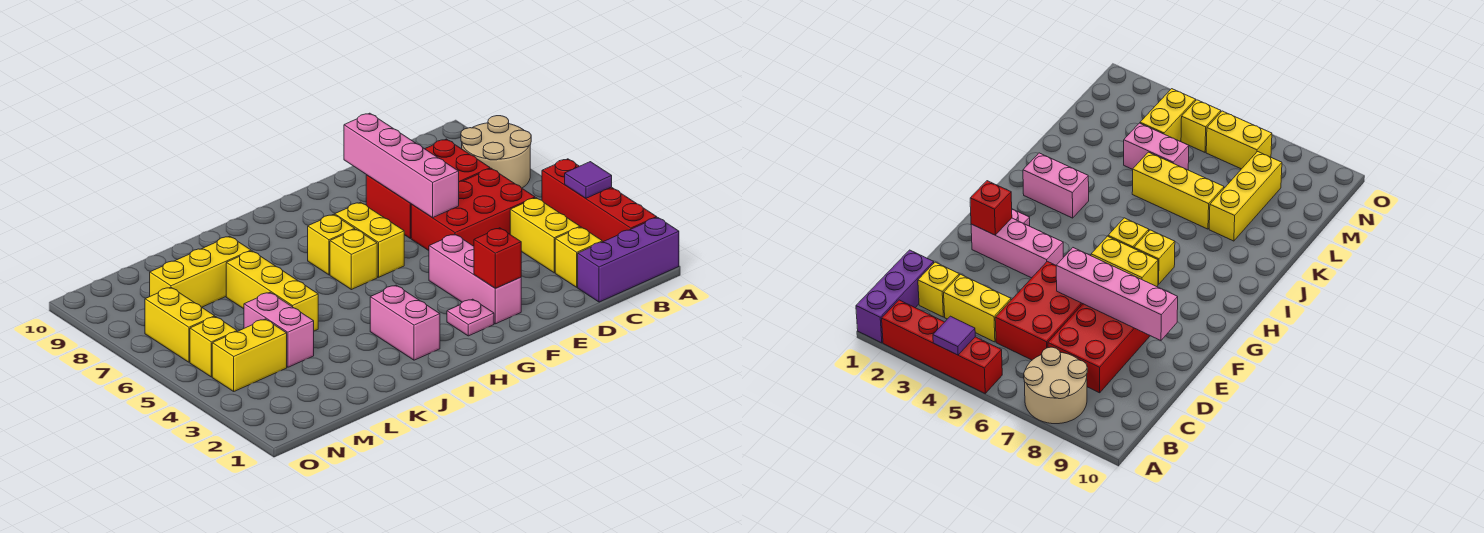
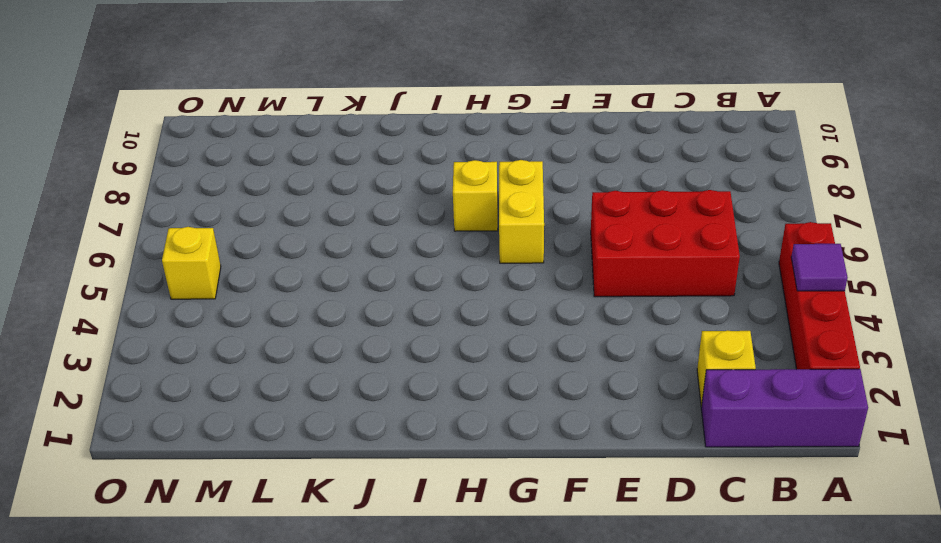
none -> tan round brick A7:B8 level 1
none -> yellow brick C3:C4 level 1
none -> red brick C7:E8 level 1

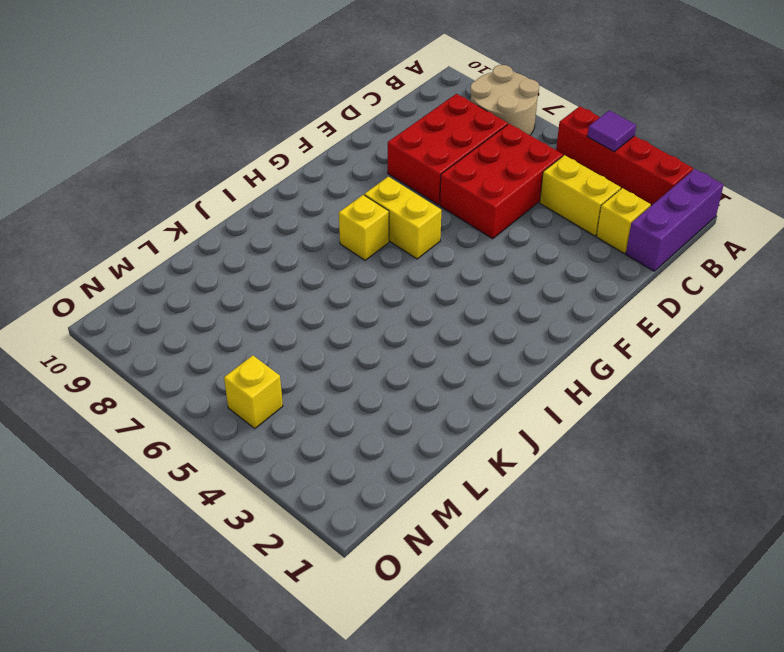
none -> pink brick F2:F4 level 1
none -> pink plate G2 level 1
none -> yellow brick H6 level 1

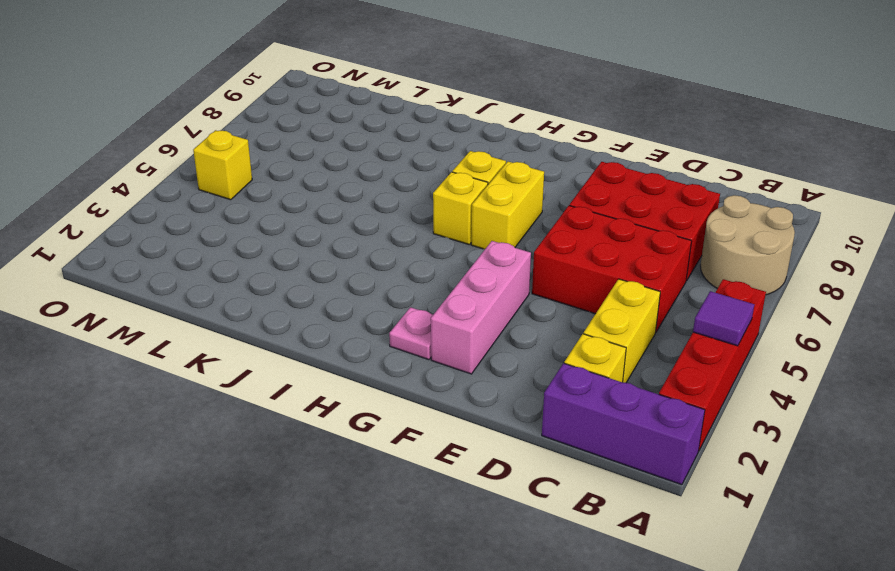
none -> pink brick I2:I3 level 1
none -> yellow brick K5:K7 level 1
none -> yellow brick K8:M8 level 1

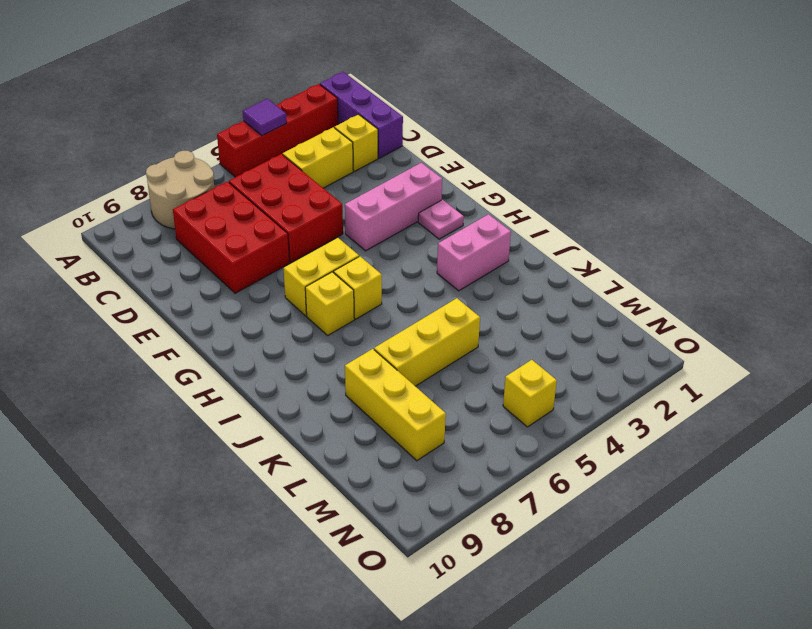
none -> pink brick L4:L5 level 1
none -> yellow brick M4:N4 level 1
none -> yellow brick N6:N7 level 1

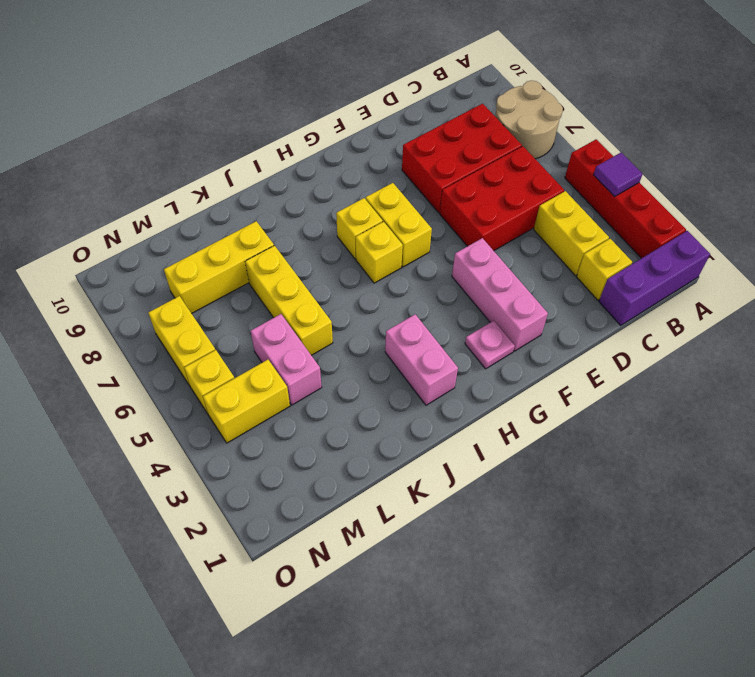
none -> pink brick E6:E9 level 2
none -> red brick F2 level 2

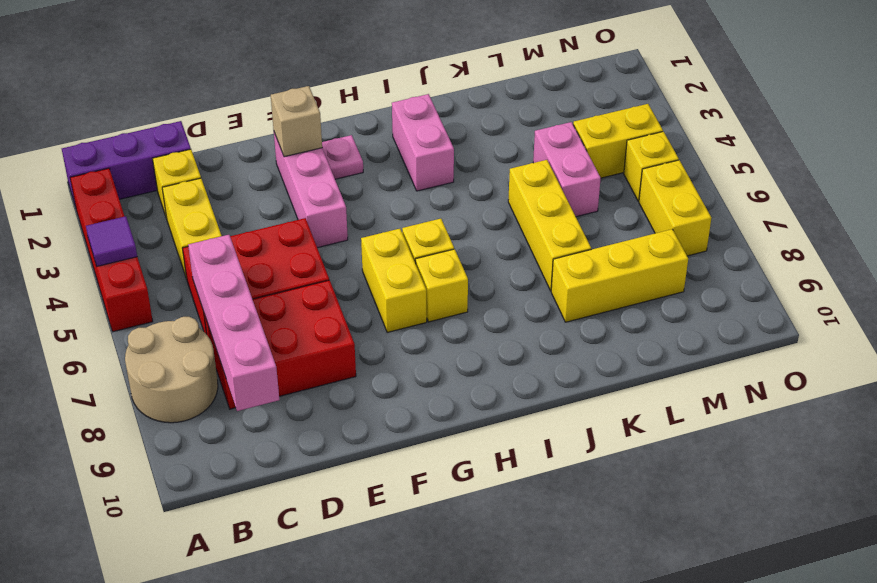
pink brick C6:C9 level 2 -> pink brick E6:E9 level 2
tan brick F2 level 2 -> red brick F2 level 2

